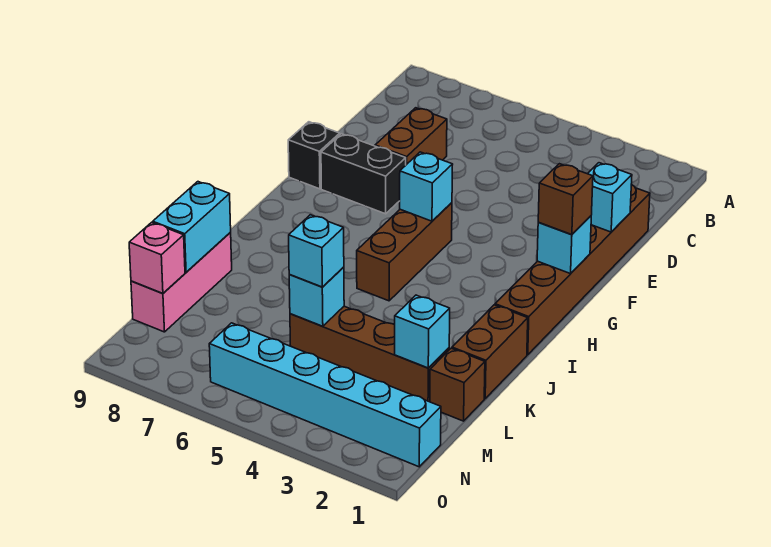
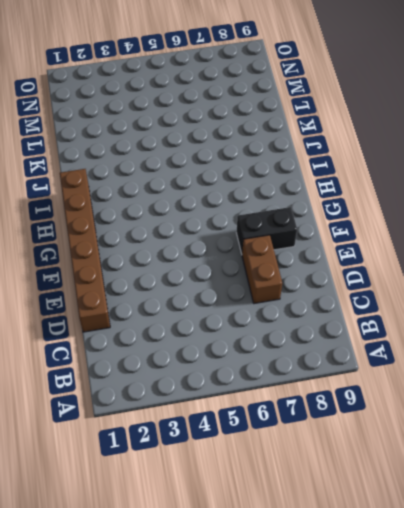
none -> black brick F9 level 1
none -> brown brick G5:I5 level 1
none -> brown brick J1:K1 level 1

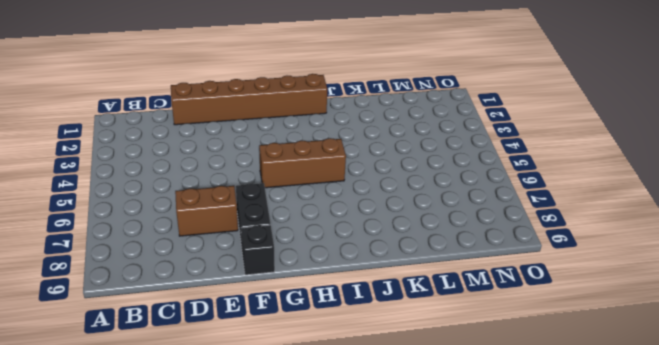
none -> brown brick J1:K1 level 1
none -> pink brick K9:M9 level 1
none -> brown brick L1 level 1

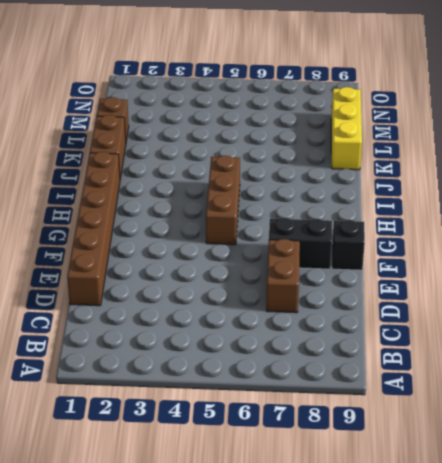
yellow brick K9:M9 level 1 -> pink brick K9:M9 level 1
none -> brown brick L2:L5 level 1
none -> cyan brick N1:N6 level 1
none -> cyan brick E1 level 2

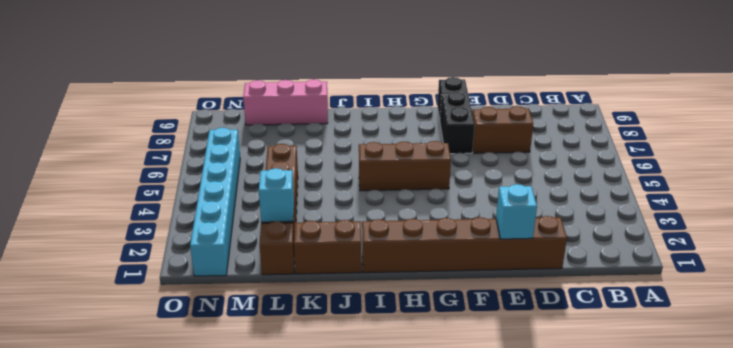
none -> cyan brick G1 level 2
none -> cyan brick G5 level 2
none -> cyan brick K9:L9 level 2

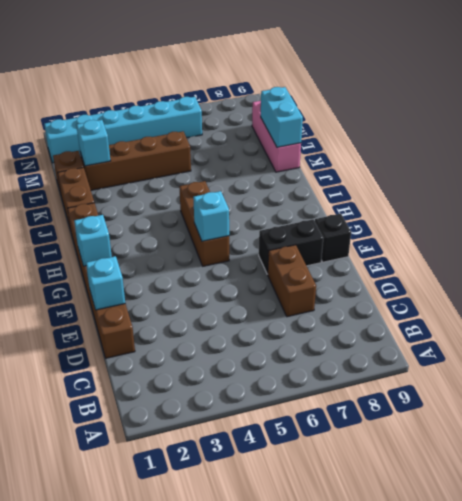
none -> cyan brick L5 level 2
none -> pink brick M9 level 2
none -> brown brick G1 level 3

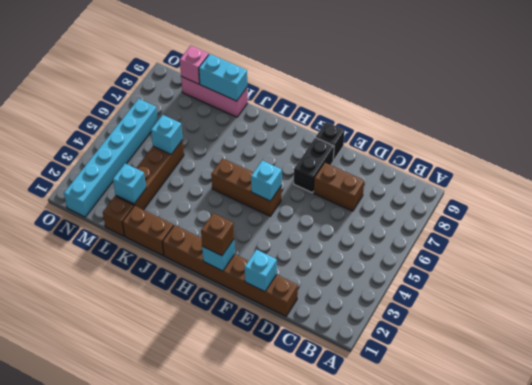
none -> cyan brick L5 level 3

